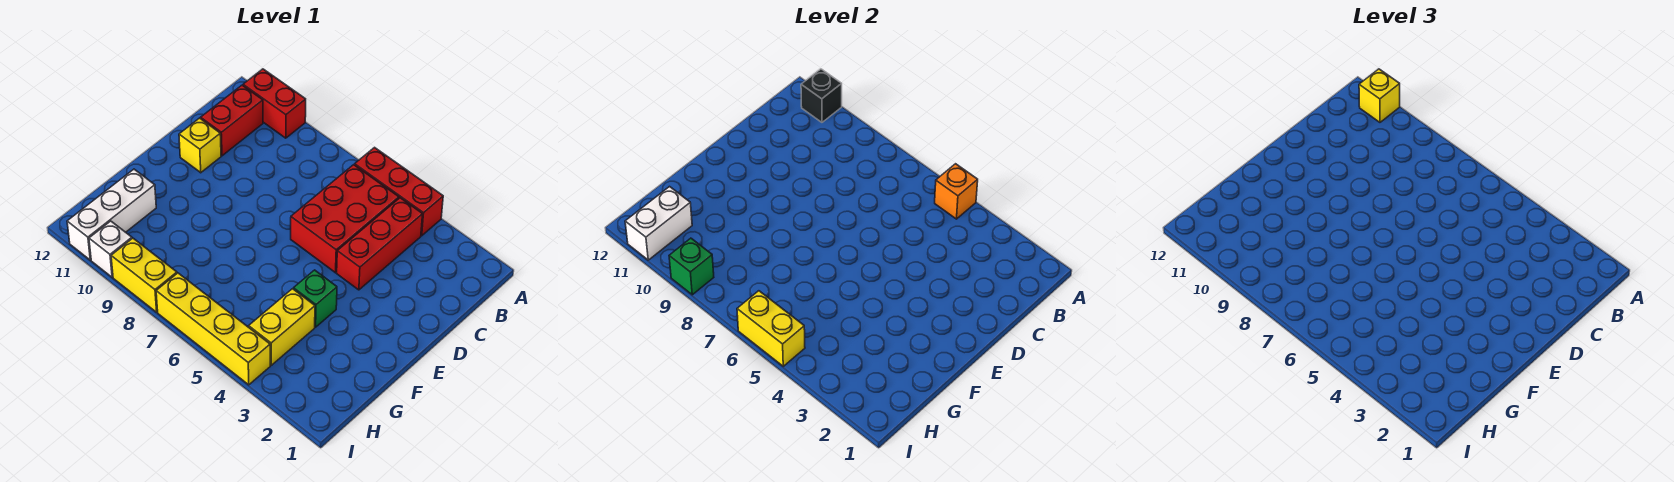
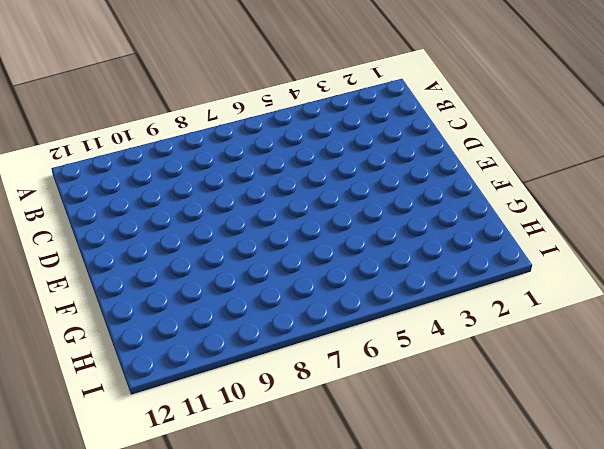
none -> red brick A4:A6 level 1
none -> red brick A10:A11 level 1
none -> red brick B4:D4 level 1

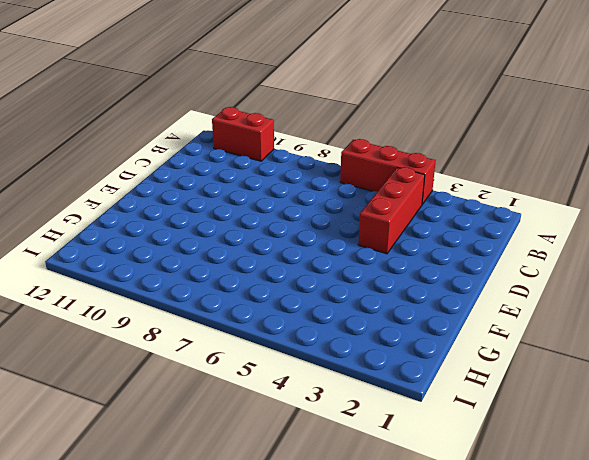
none -> red brick B5:D6 level 1
none -> red brick B11:C11 level 1
none -> yellow brick D11 level 1

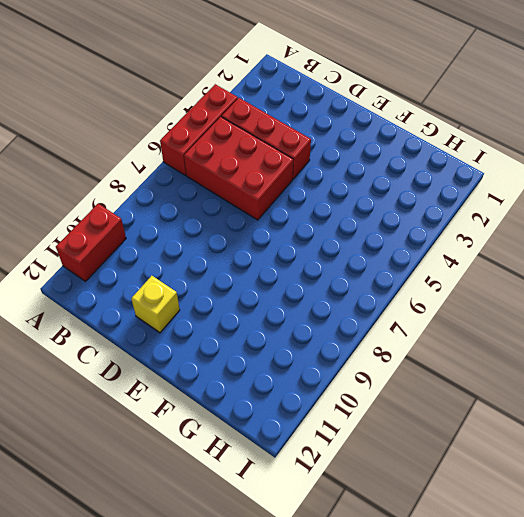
none -> red brick B11:C11 level 1
none -> green brick F4 level 1
none -> yellow brick G4:H4 level 1

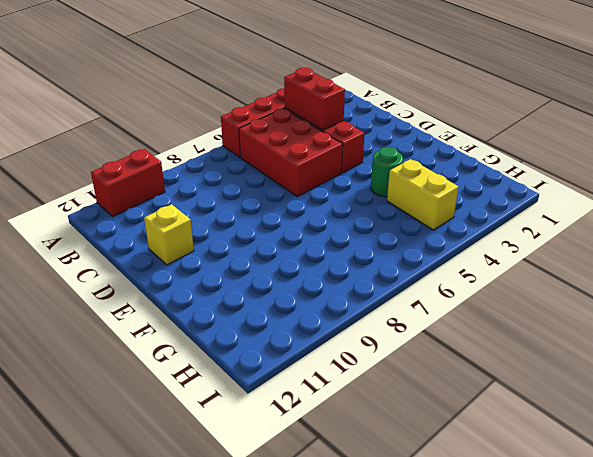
red brick B4:C4 level 2 -> red brick B11:C11 level 1
green round brick F4 level 1 -> green brick F4 level 1
none -> white brick G11:I11 level 1
none -> yellow brick I4:I7 level 1
none -> yellow brick I8:I9 level 1

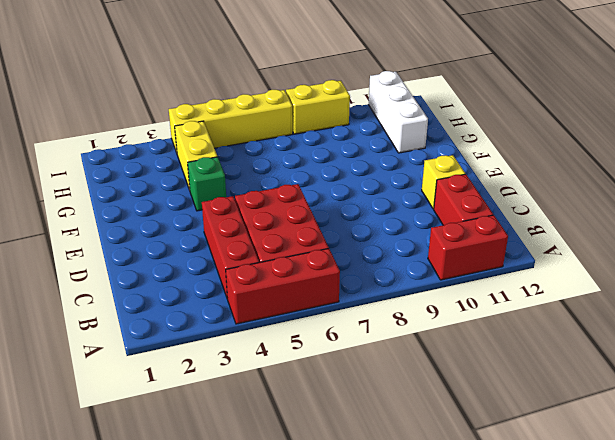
none -> white brick I10 level 1
none -> orange brick A5 level 2
none -> black brick A11 level 2

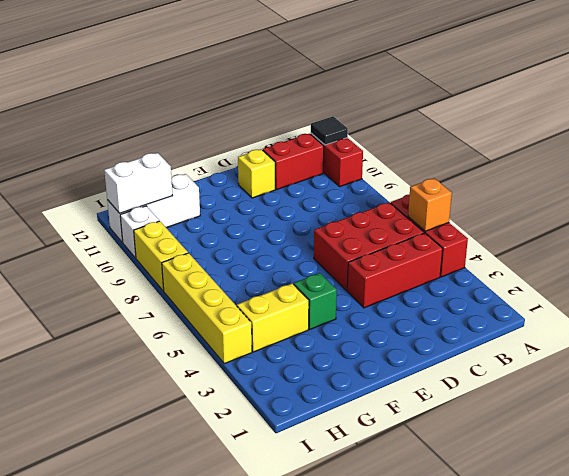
black tile A11 level 2 -> black brick A11 level 2
none -> yellow brick I5:I6 level 2
none -> green brick I9 level 2
none -> yellow brick A11 level 3

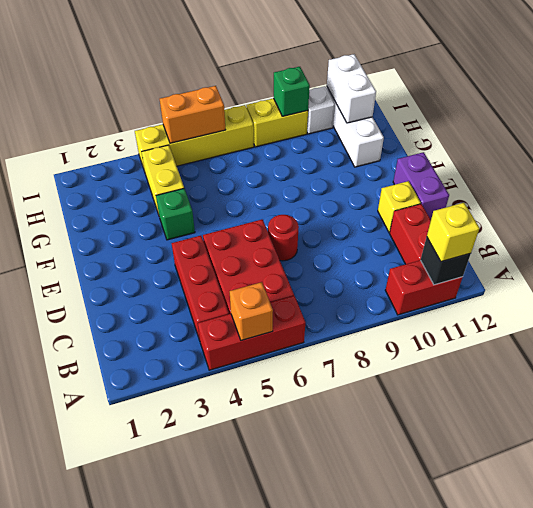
red round brick D7 level 1 -> none
purple brick D12:E12 level 1 -> none
orange brick I5:I6 level 2 -> yellow brick I5:I6 level 2

